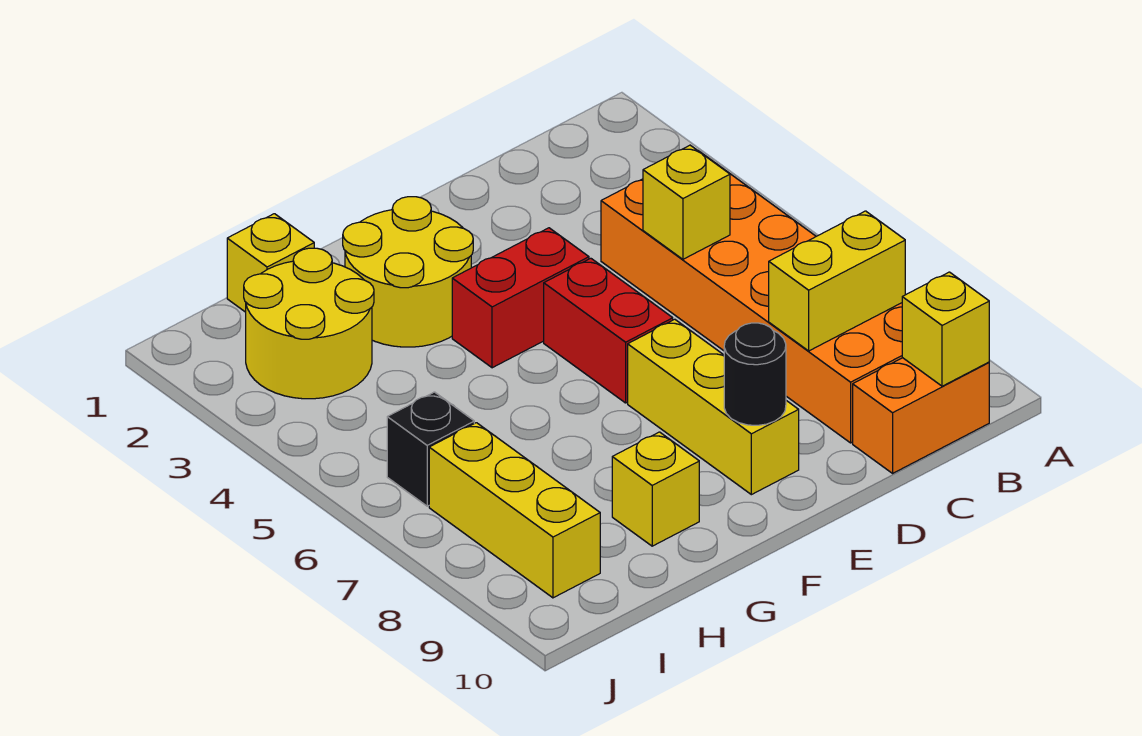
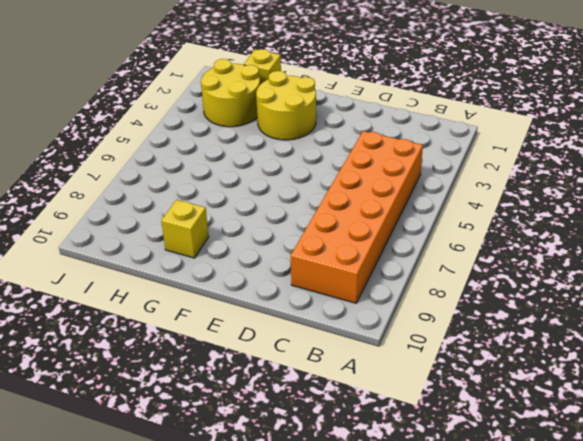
none -> orange brick B10:C10 level 1
none -> red brick E4:F4 level 1
none -> red brick E5:E6 level 1

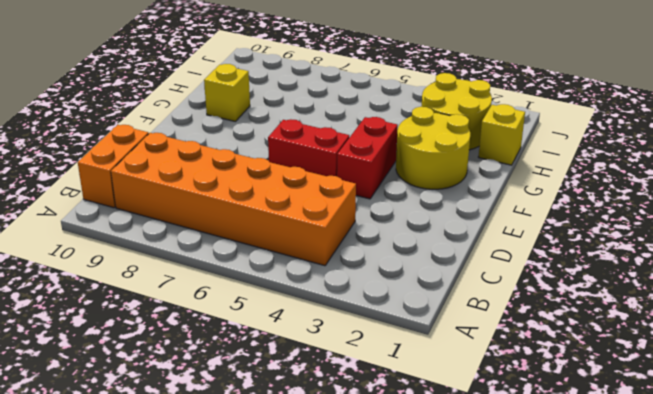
none -> yellow brick E7:E9 level 1
none -> black brick I6 level 1
none -> yellow brick I7:I9 level 1

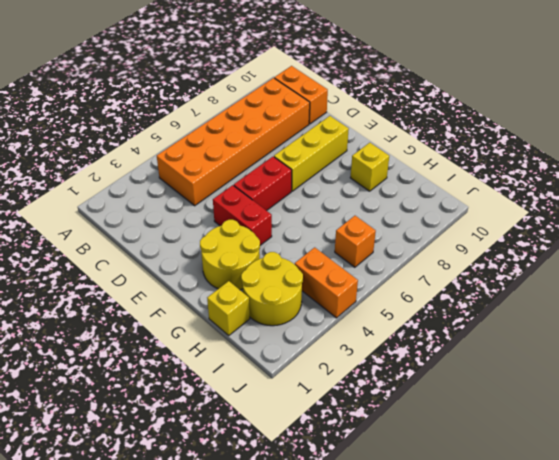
orange brick I4:J4 level 1 -> none
orange brick I6 level 1 -> black brick I6 level 1
none -> yellow brick I7:I9 level 1
none -> yellow brick B8:C8 level 2
none -> yellow brick B10 level 2

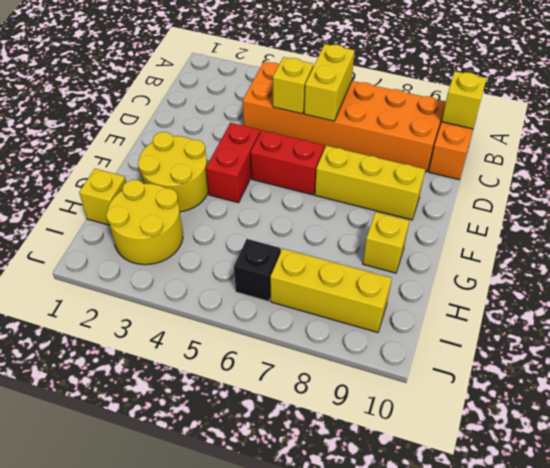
yellow brick B6:C6 level 2 -> yellow brick B8:C8 level 2
none -> black round brick E9 level 2

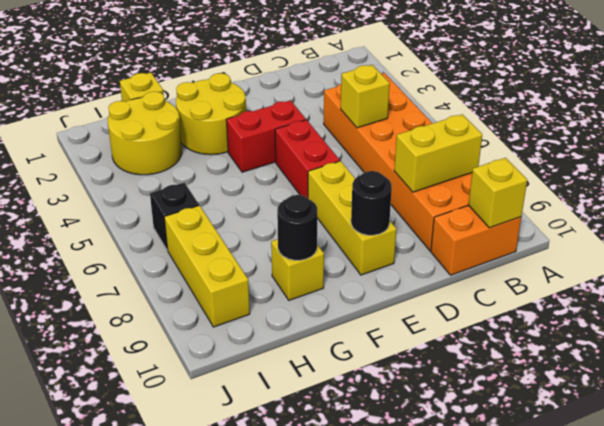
black round brick G9 level 2 -> none

